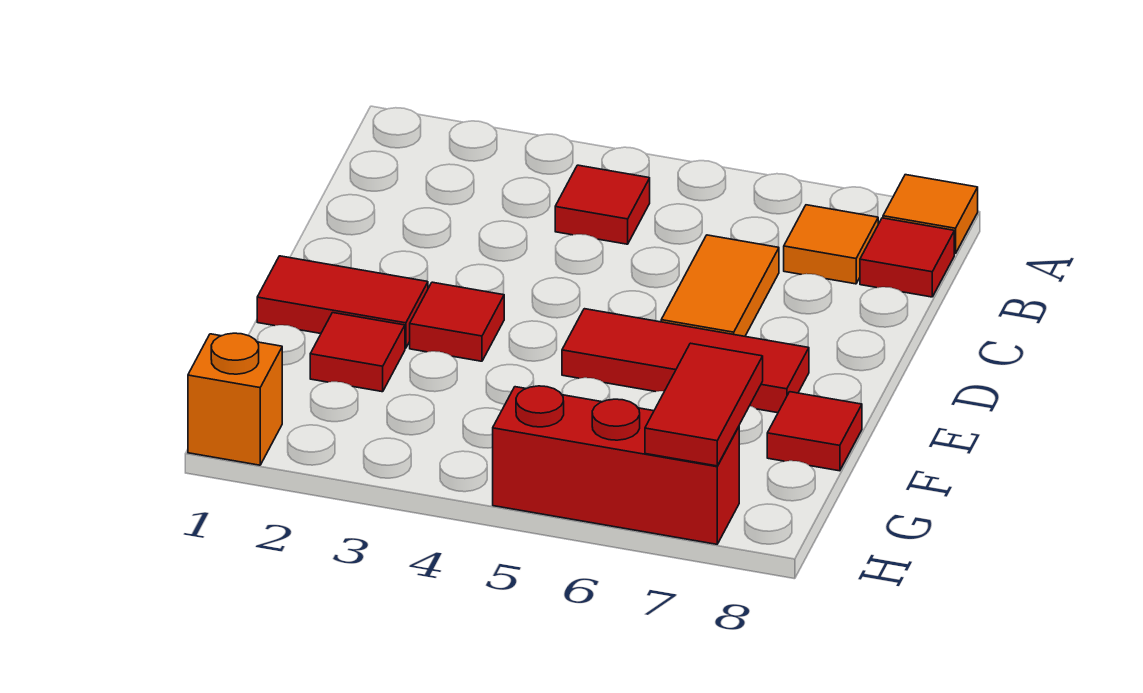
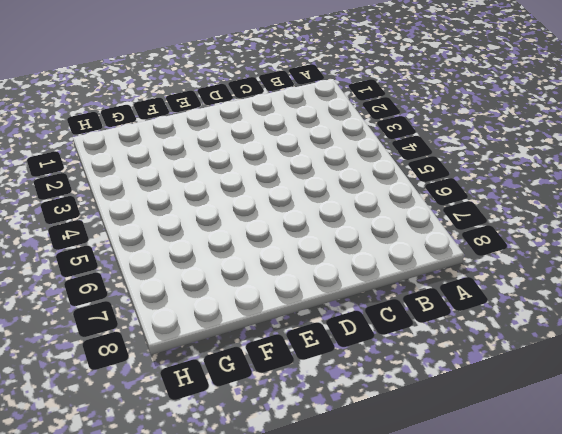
none -> orange tile A8 level 1
none -> red tile B4 level 1
none -> orange tile B7 level 1

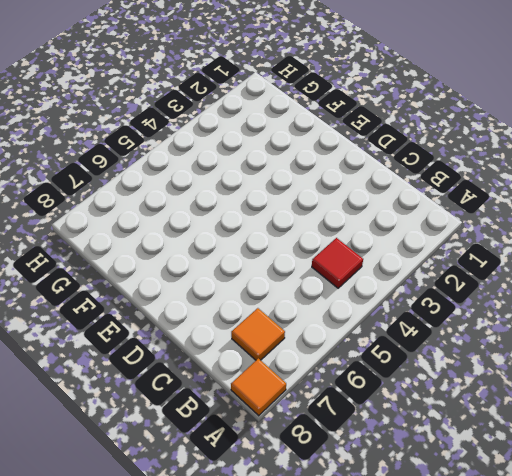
none -> red tile B8 level 1
none -> orange tile C6:D6 level 1
none -> red tile E1:E2 level 1

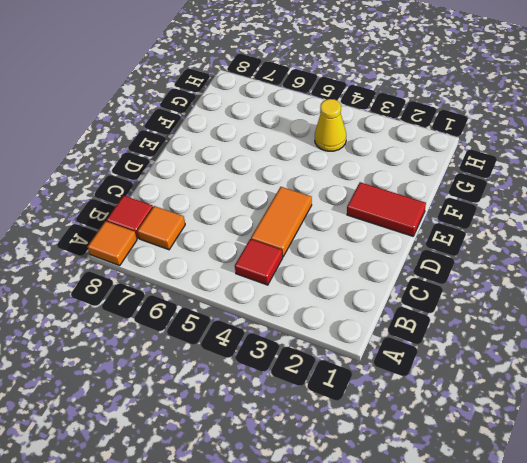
orange tile C4:D4 level 1 -> orange tile C6:D6 level 1
yellow cone G4 level 1 -> none
none -> red tile E3 level 1
none -> red tile E5:E7 level 1
none -> red tile F2 level 1

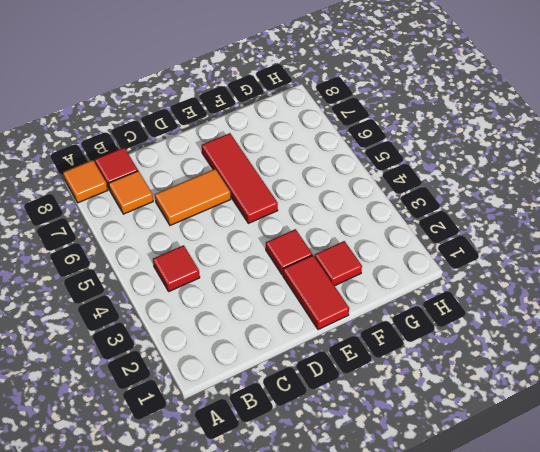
none -> red tile F8 level 1
none -> orange brick H1 level 1
none -> red brick H5:H7 level 1

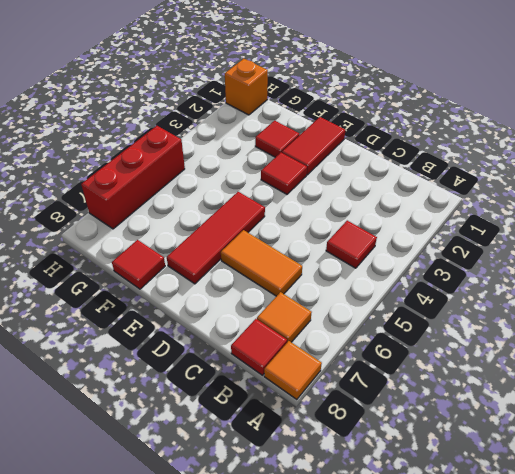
none -> red tile G7:H7 level 2

